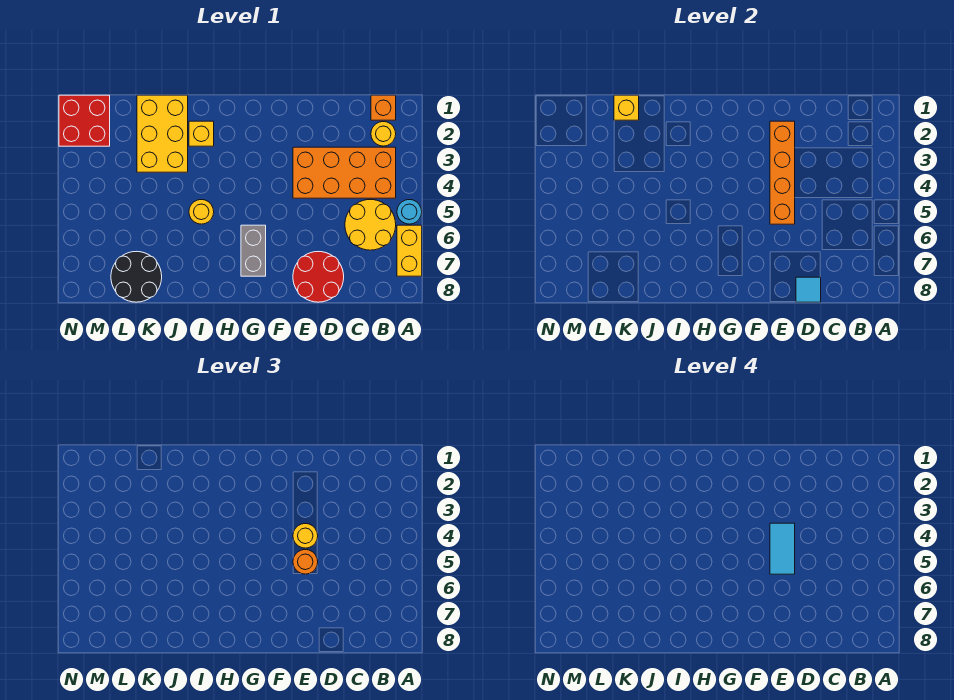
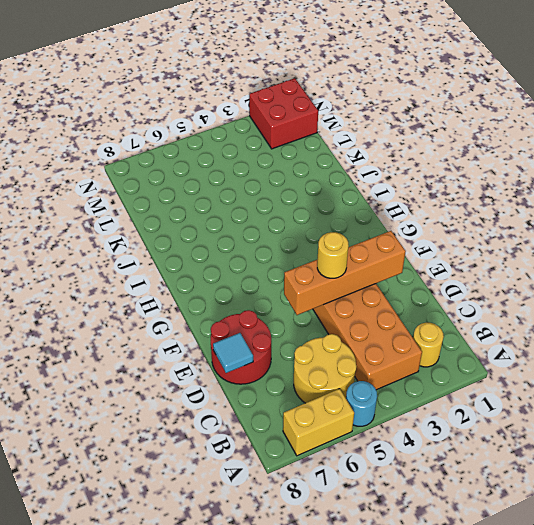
none -> orange brick B1 level 1
none -> grey brick G6:G7 level 1
none -> yellow brick I2 level 1

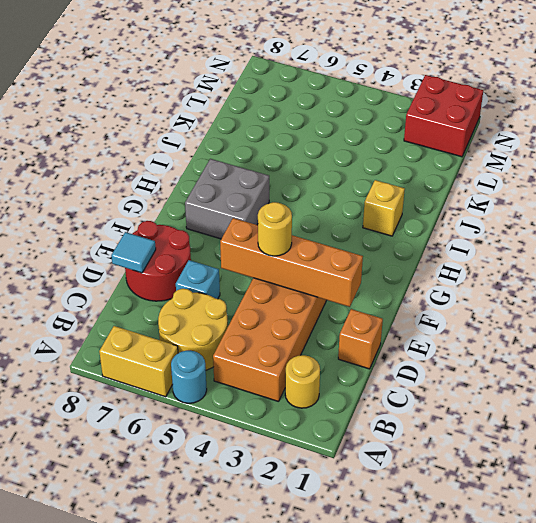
orange brick D1 level 1 -> orange brick B1 level 1
cyan brick D6 level 1 -> none
grey brick G6:H7 level 1 -> grey brick G6:G7 level 1
none -> yellow round brick I5 level 1
none -> yellow brick J1:K3 level 1
none -> black round brick K7:L8 level 1

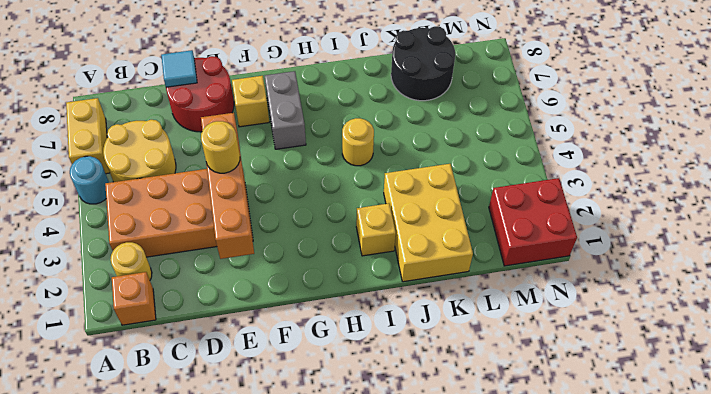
yellow brick F7 level 1 -> yellow brick K1 level 2
none -> orange round brick E5 level 3
none -> cyan tile E4:E5 level 4

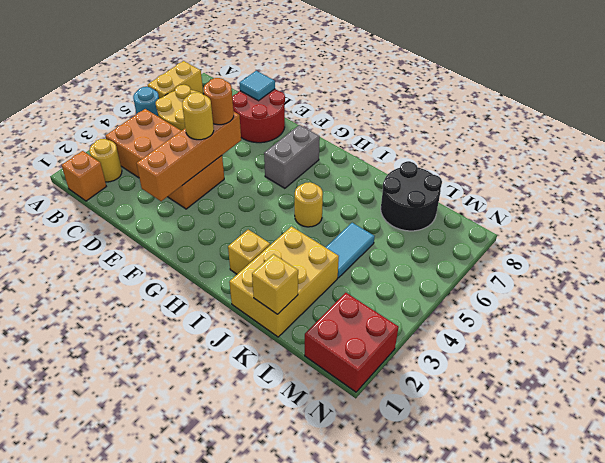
cyan tile K4:K5 level 1 -> cyan tile E4:E5 level 4

